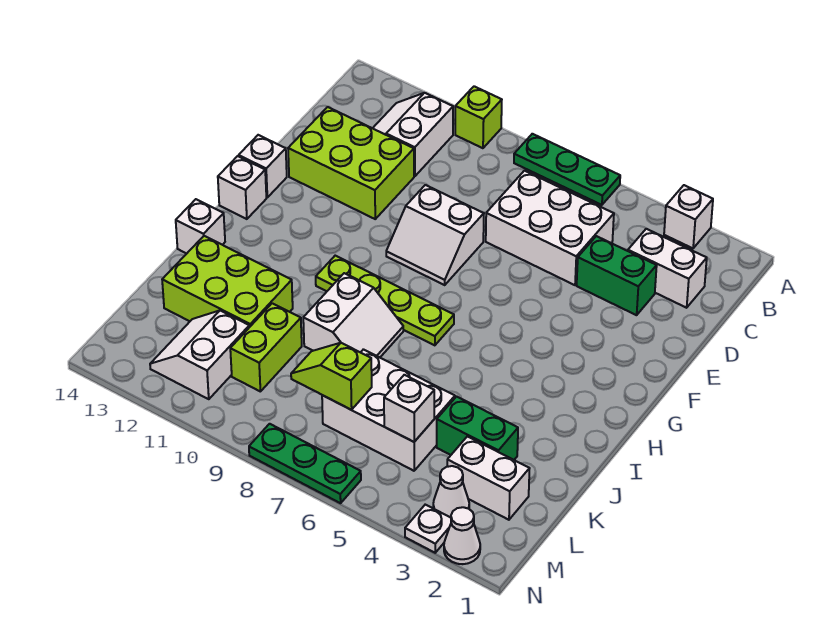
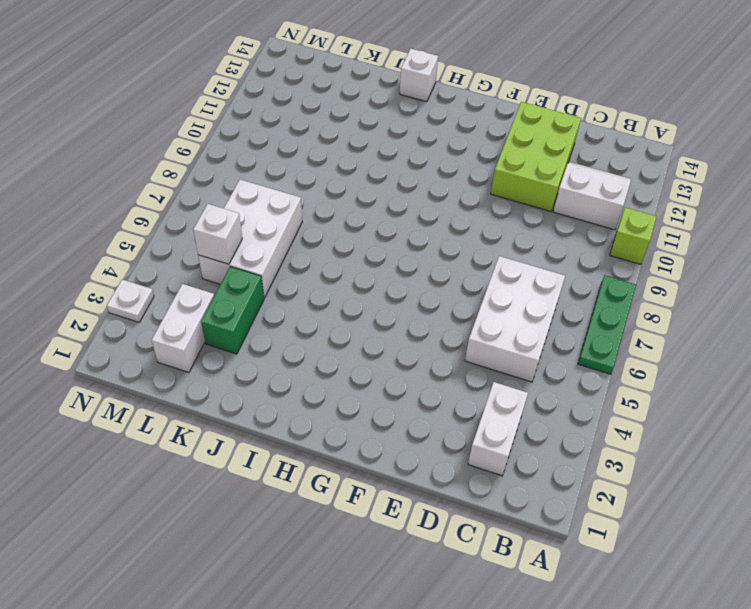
none -> white brick A3 level 1
none -> green brick D3:D4 level 1
none -> white slope E8:F9 level 1 top E

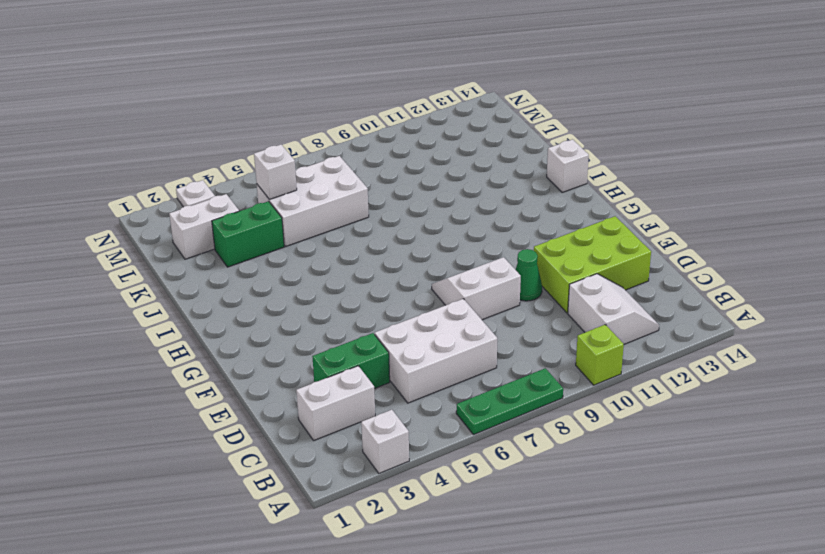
green cone E10 level 1 -> none
none -> white brick F14 level 1
none -> white brick G14 level 1
none -> lime plate H7:H10 level 1

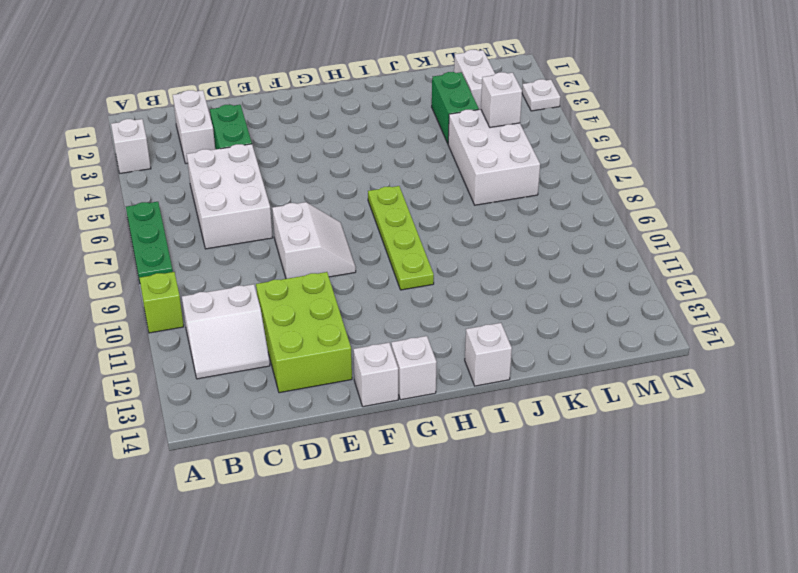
none -> white slope I8:J9 level 1 top 9
none -> lime brick J11:K13 level 1
none -> lime brick K10:L10 level 1

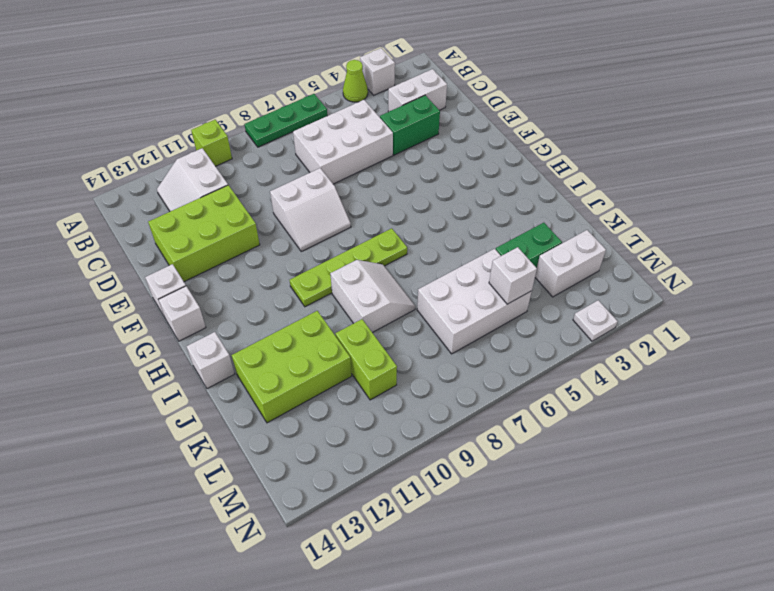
lime cone A4 level 1 -> none
none -> white slope L11:M12 level 1 top 11
none -> white cone M3 level 1
none -> white cone N2 level 1

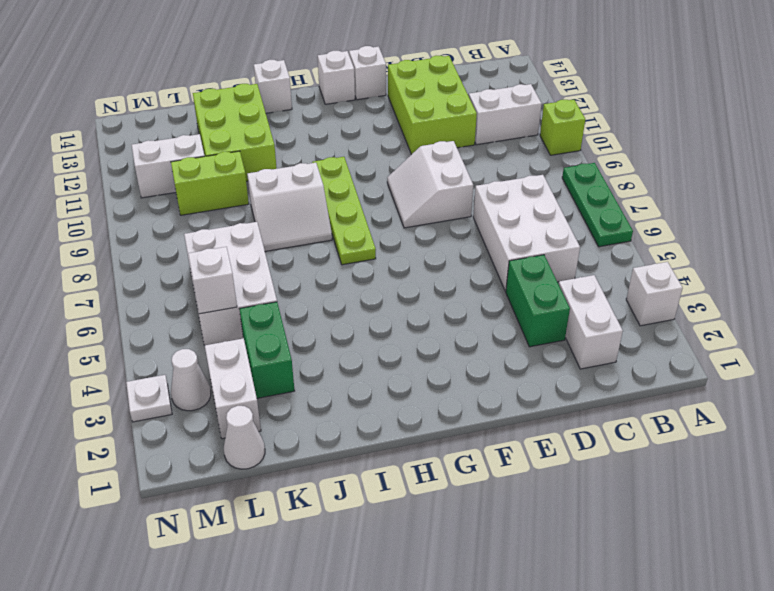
white cone L1 level 1 -> white cone N2 level 1
none -> green plate N6:N8 level 1
none -> lime slope L7:L8 level 2 top 7

